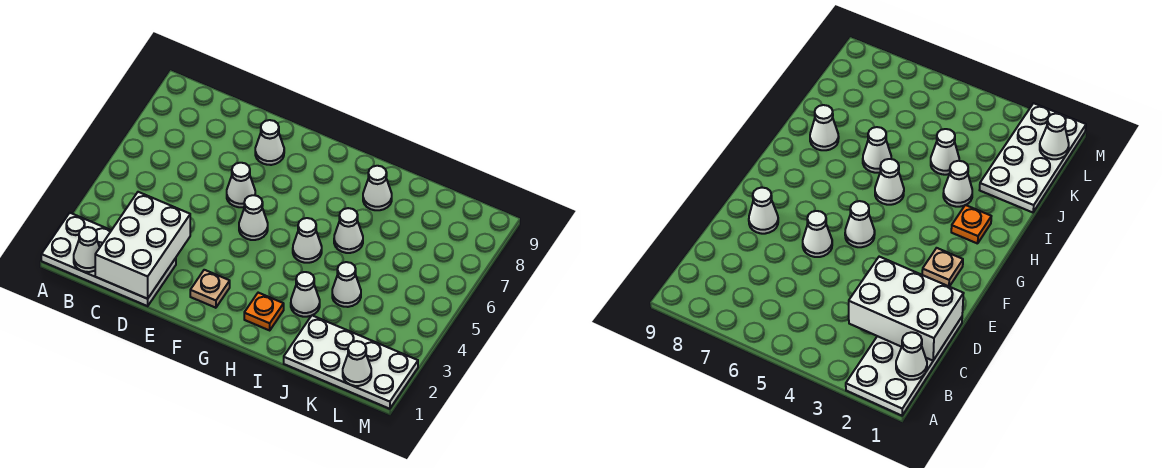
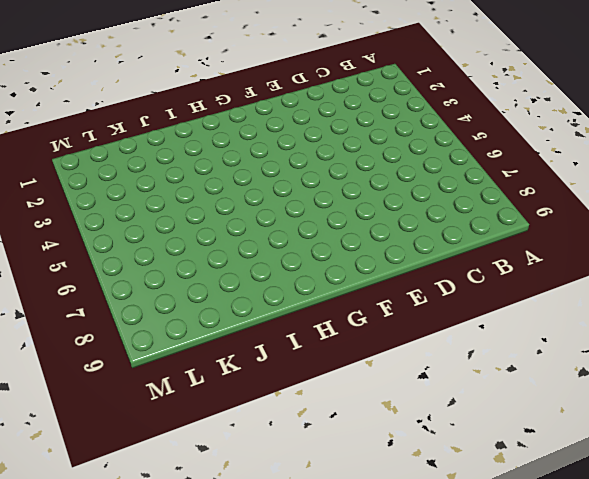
none -> white plate A1:D2 level 1
none -> white cone E6 level 1
none -> white cone E8 level 1

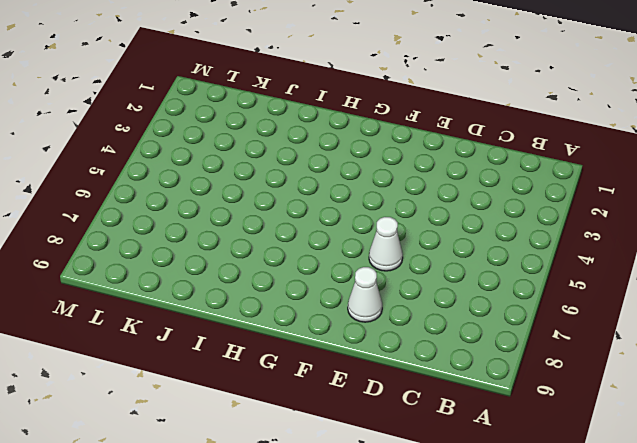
none -> white plate A1:D2 level 1
none -> tan plate F2 level 1
none -> white cone F5 level 1

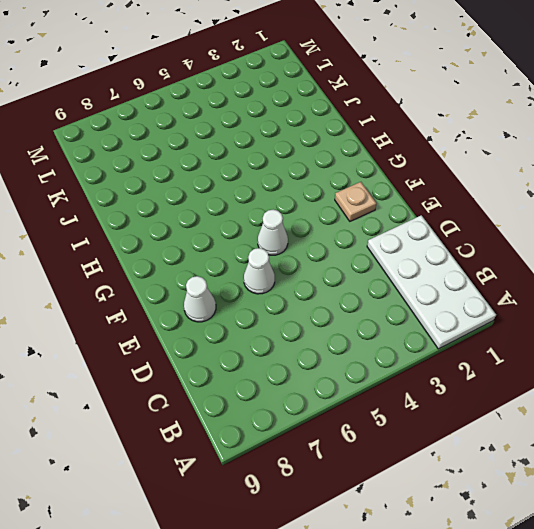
none -> orange plate H2 level 1
none -> white cone H5 level 1
none -> white cone I3 level 1

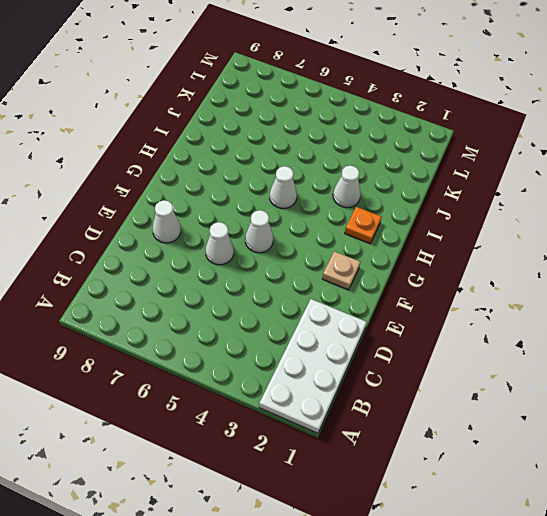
none -> white cone I6 level 1
none -> white cone I8 level 1
none -> white plate J1:M2 level 1

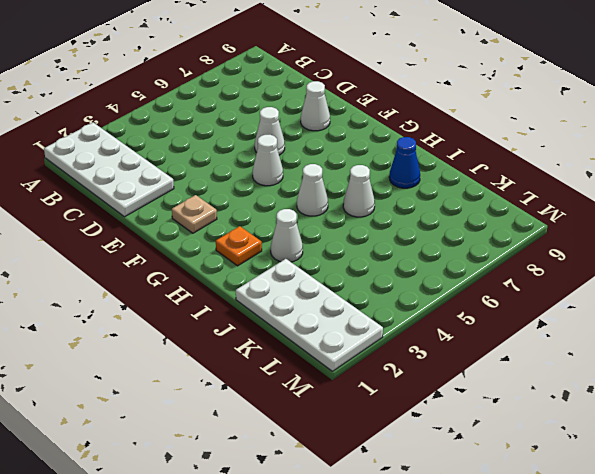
blue cone I8 level 1 -> white cone I8 level 1
none -> white cone J4 level 1
none -> white cone B1 level 2
none -> white brick C1:D3 level 2

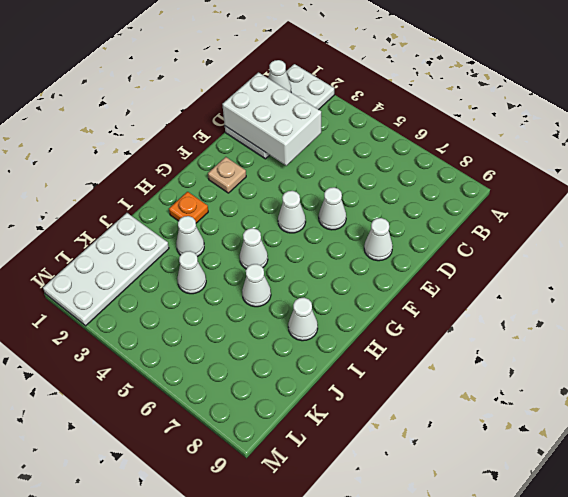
none -> white cone L1 level 2

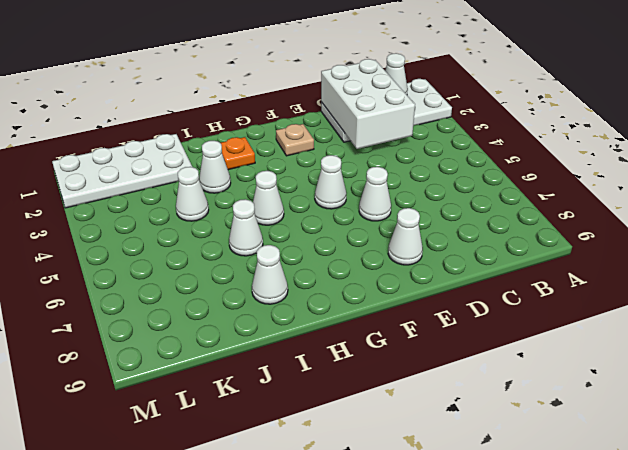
none -> white cone L1 level 2

